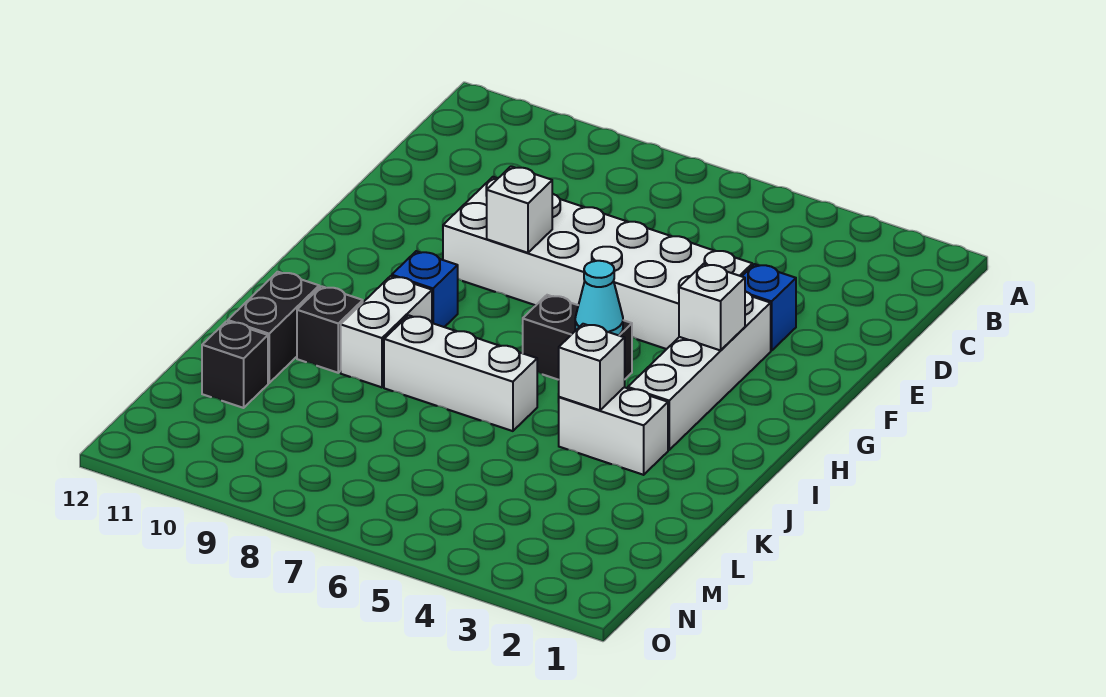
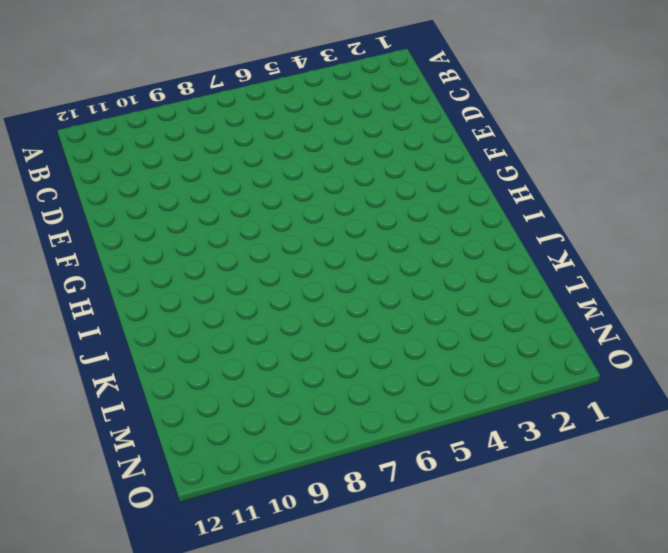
none -> blue brick E3 level 1
none -> white brick E4:F9 level 1
none -> white brick F3:I3 level 1

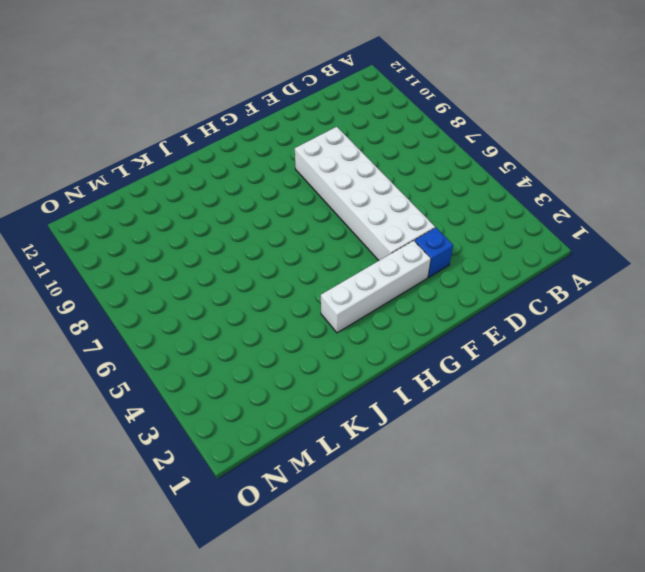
none -> black brick H5:H6 level 1
none -> blue brick H9 level 1
none -> white brick I9:J9 level 1

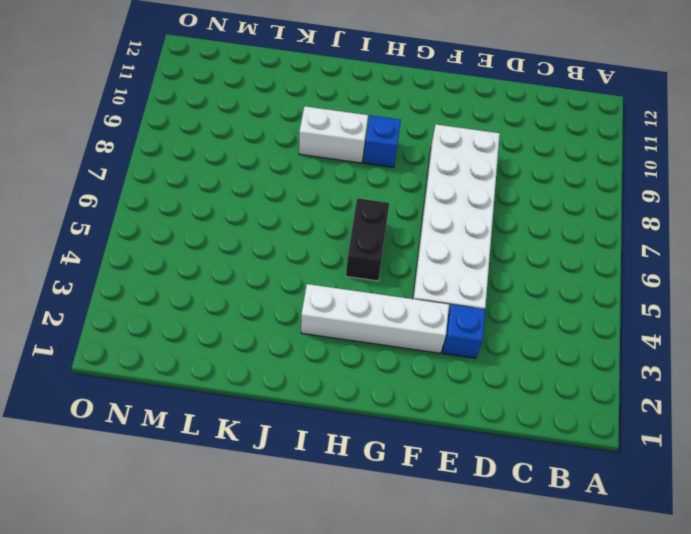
none -> white brick J3:J4 level 1
none -> white brick J6:J8 level 1
none -> black brick J10 level 1

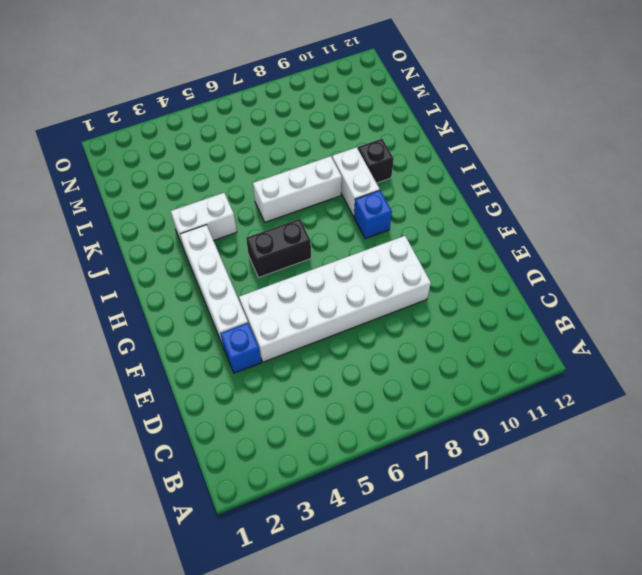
none -> black brick J11:K11 level 1
none -> black brick L11 level 1
none -> white brick F8 level 2

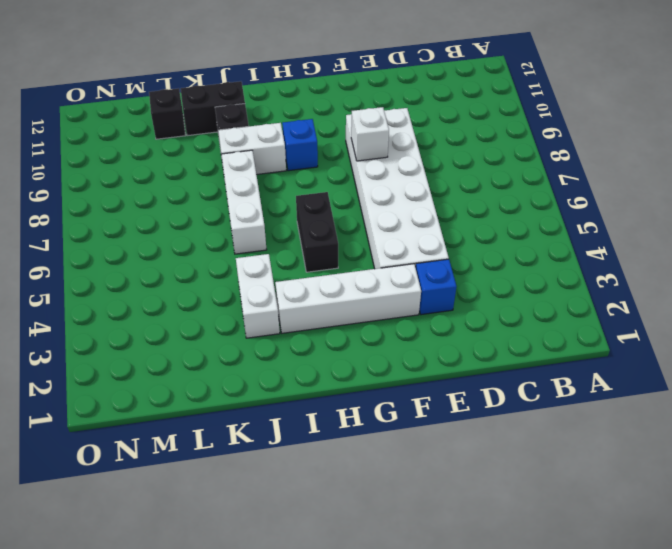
none -> white brick G3 level 2
none -> cyan cone H5 level 2
none -> white brick J4 level 2

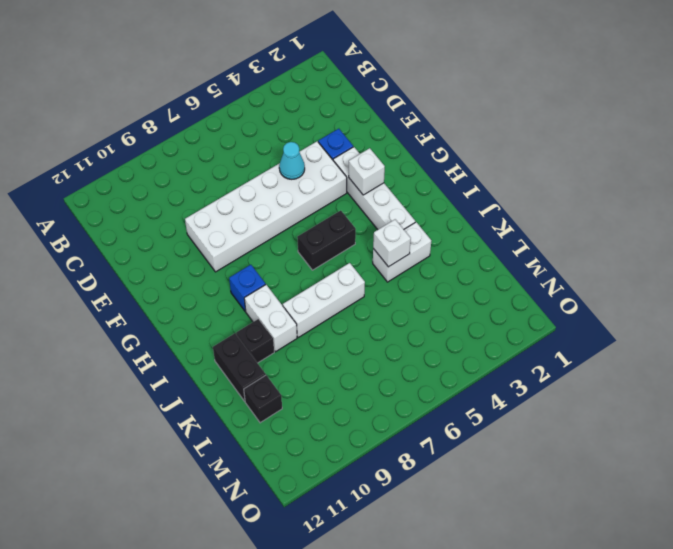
cyan cone E5 level 2 -> cyan cone H5 level 2
none -> white brick F8 level 2

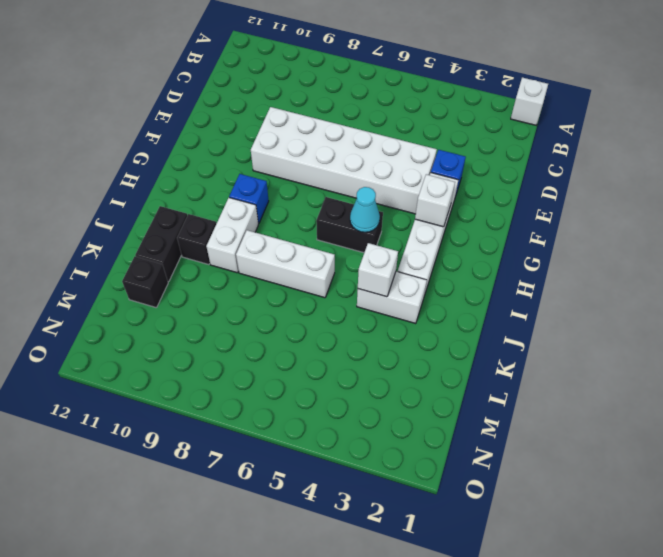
white brick A1 level 1 -> white brick F8 level 2

